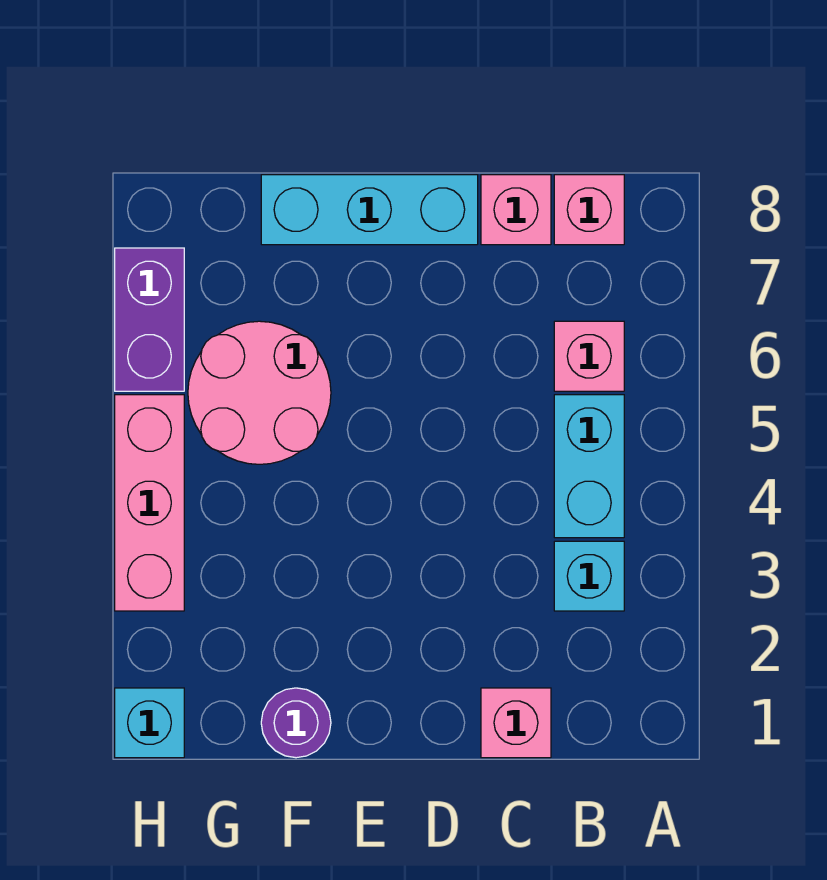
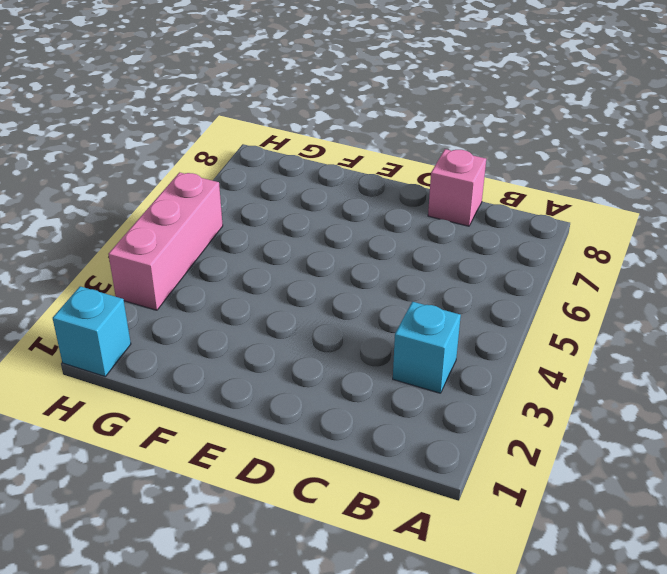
none -> cyan brick B4:B5 level 1
none -> pink brick B6 level 1
none -> pink brick B8 level 1

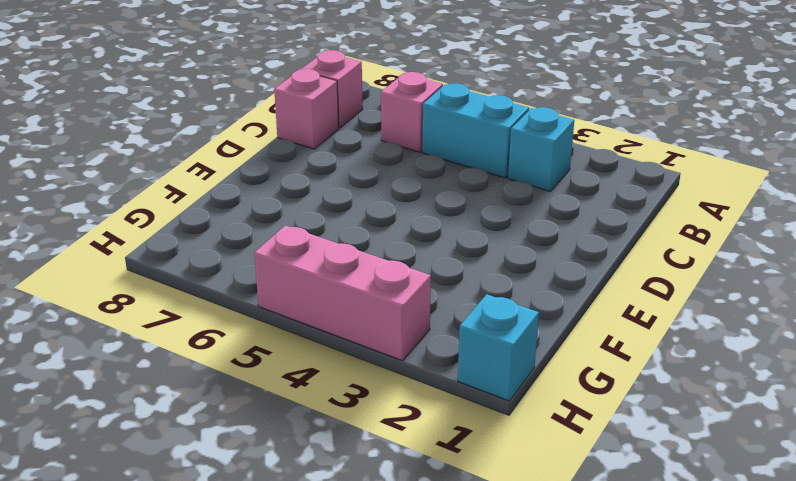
none -> pink brick C1 level 1
none -> cyan brick D8:F8 level 1
none -> purple round brick F1 level 1

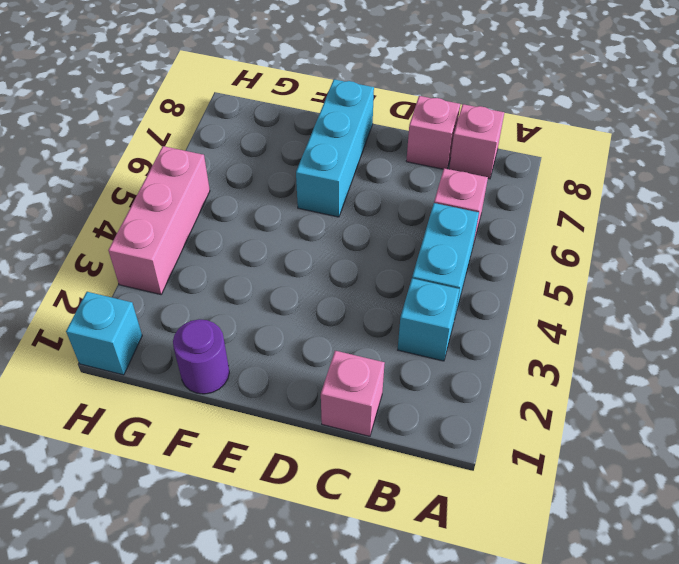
cyan brick E6:E8 level 1 -> cyan brick D8:F8 level 1
none -> pink round brick F5:G6 level 1
none -> purple brick H6:H7 level 1

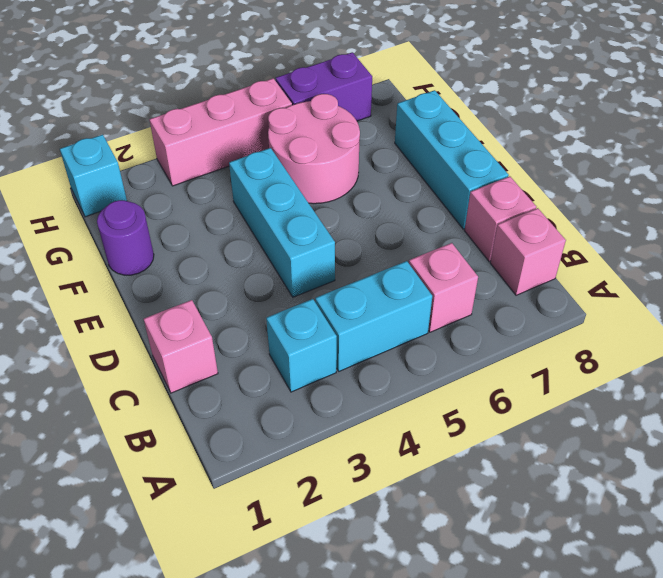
cyan brick D4:F4 level 1 -> none

